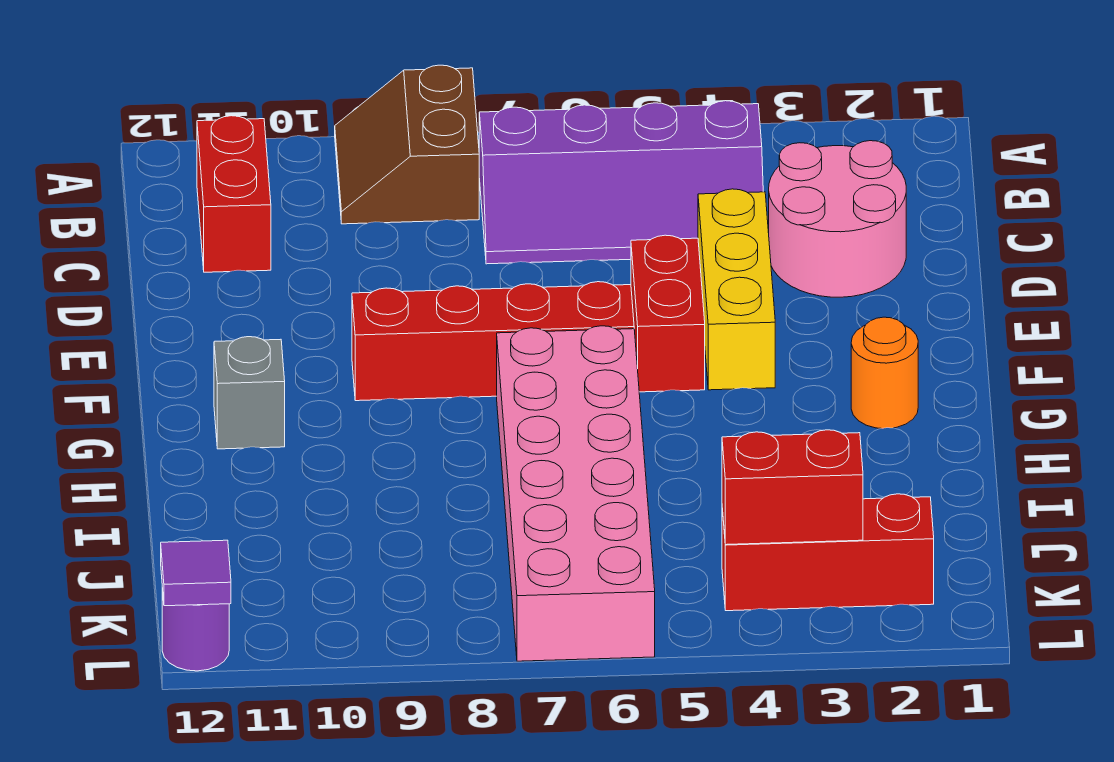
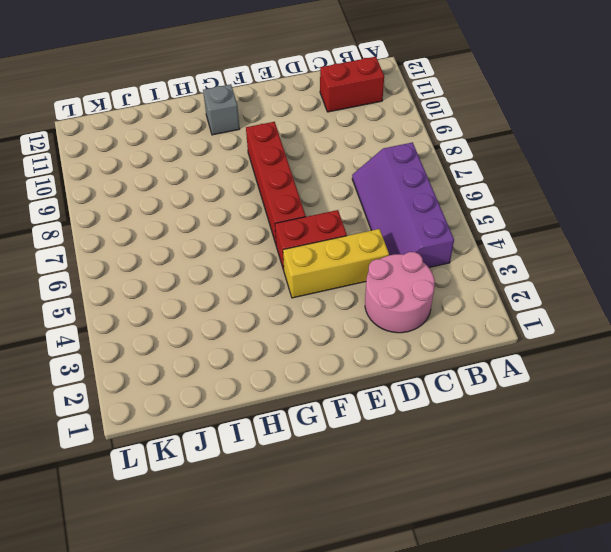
none -> brown slope A8:B9 level 1 top 8
none -> orange round brick G2 level 1
none -> pink brick G6:L7 level 1

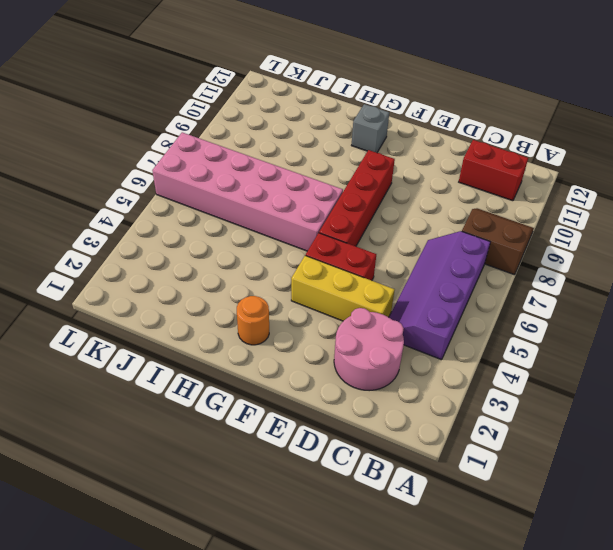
none -> red brick K2:K4 level 1
none -> purple round brick L12 level 1
none -> red brick K3:K4 level 2

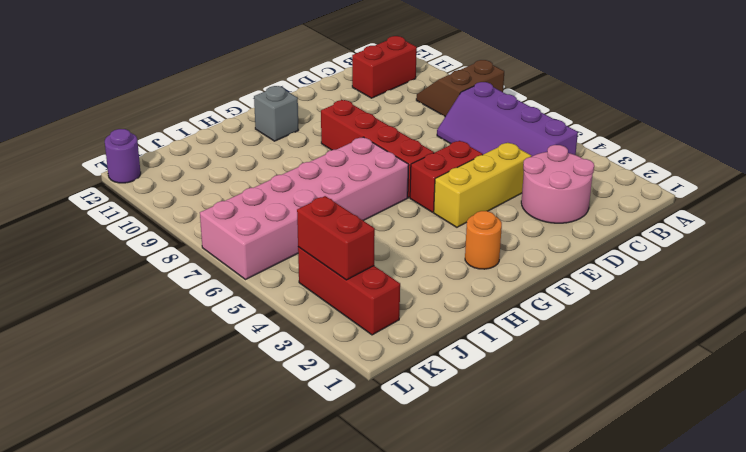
none -> purple tile L12 level 2

